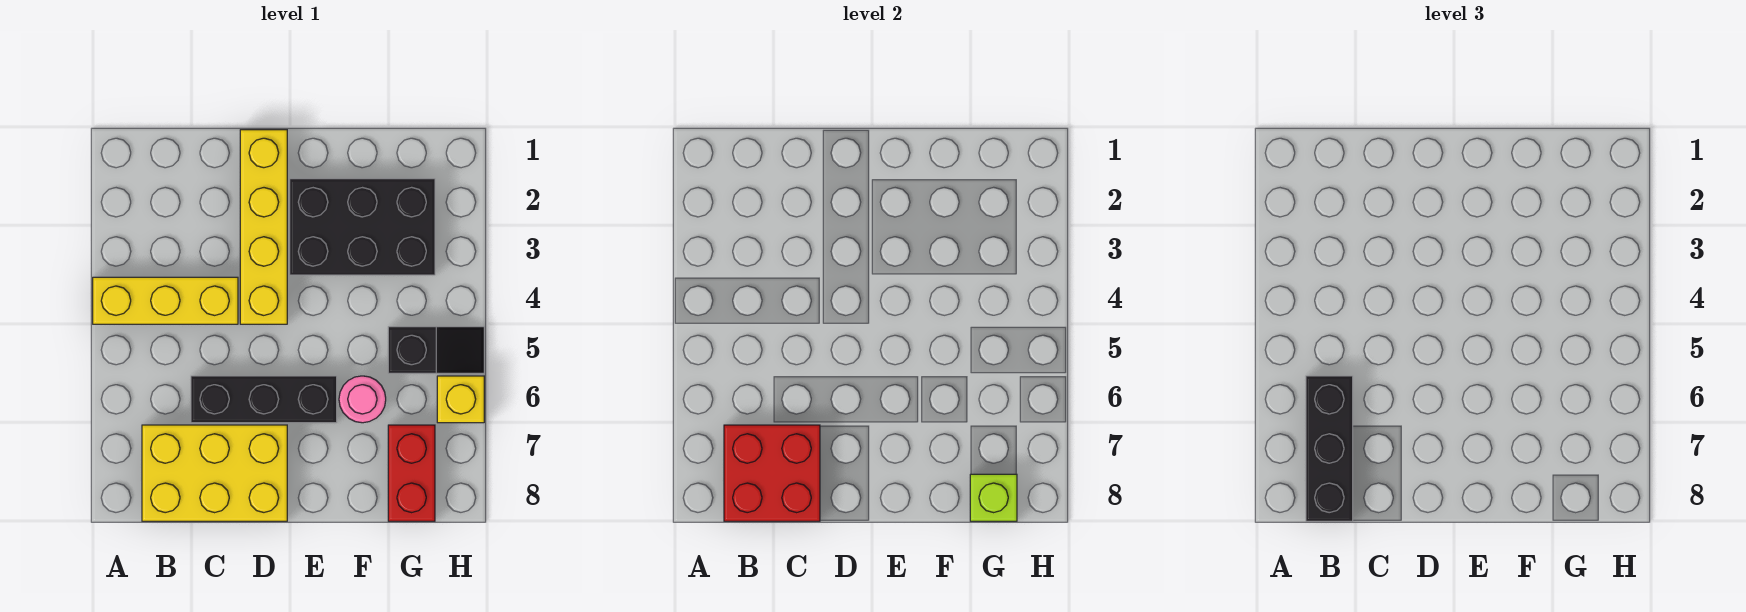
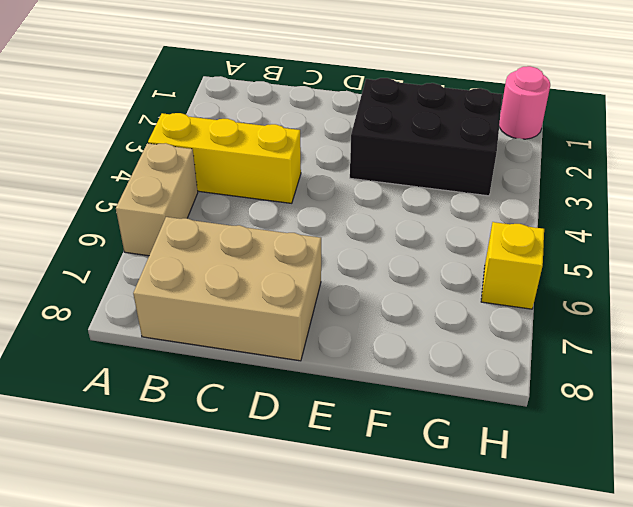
tan brick A5:A6 level 1 -> none
tan brick B7:D8 level 1 -> yellow brick B7:D8 level 1
pink round brick H1 level 1 -> pink round brick F6 level 1
none -> black brick C6:E6 level 1
none -> yellow brick D1:D4 level 1
none -> black slope G5:H5 level 1 top G

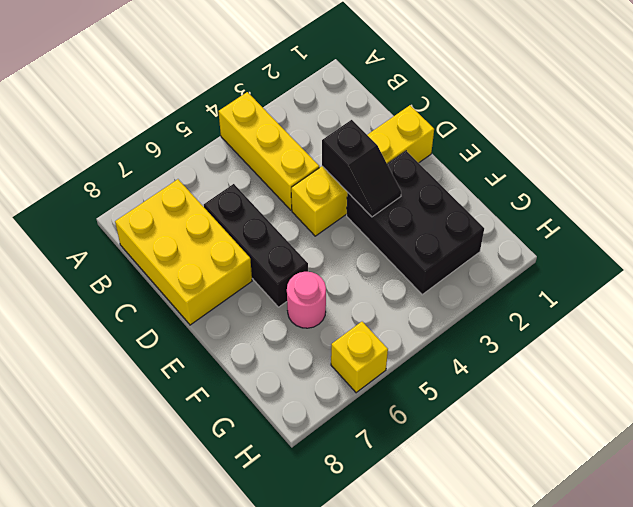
black slope D3:E3 level 2 top D -> black slope G5:H5 level 1 top G
none -> red brick G7:G8 level 1
none -> red brick B7:C8 level 2
none -> lime brick G8 level 2

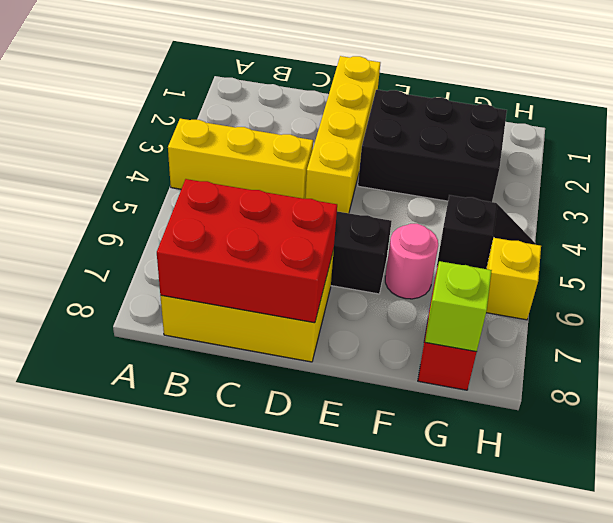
red brick B7:D8 level 2 -> red brick B7:C8 level 2
none -> black brick B6:B8 level 3

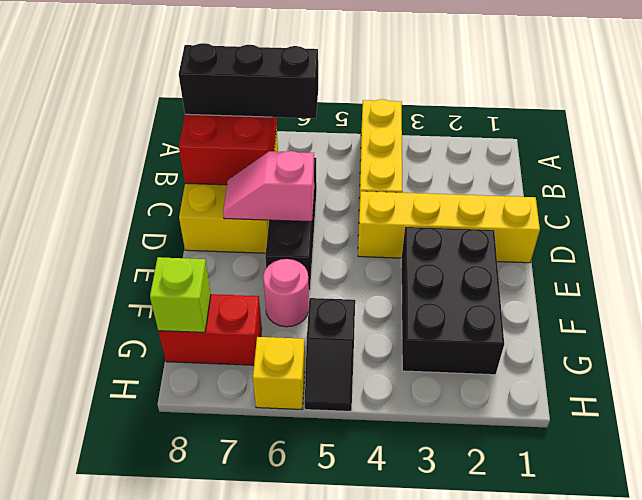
pink slope D6:D7 level 2 top 6 -> none

